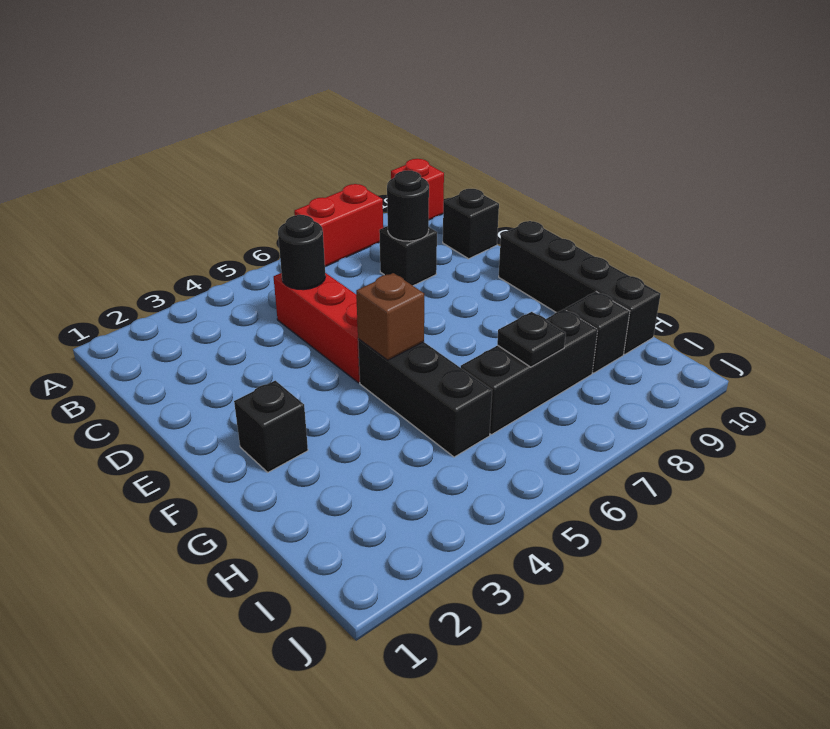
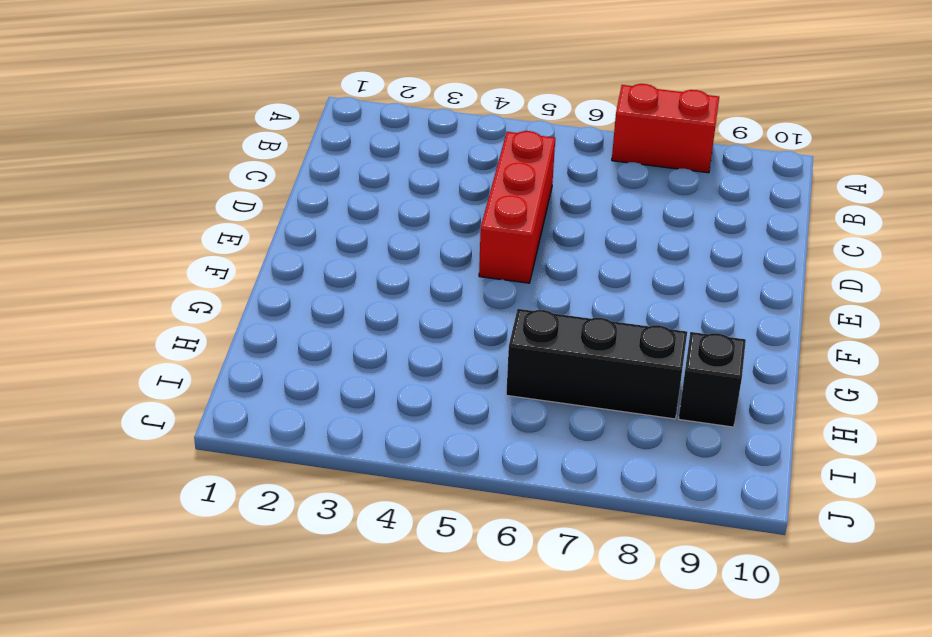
none -> red brick A10 level 1
none -> black brick C8 level 1
none -> black brick C10 level 1

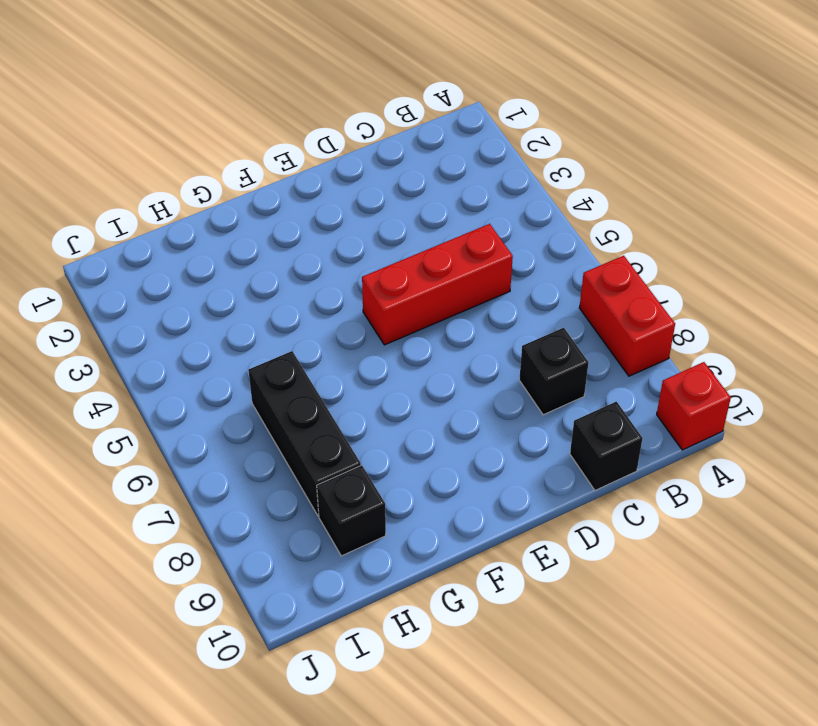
none -> black brick E10:H10 level 1
none -> black brick F2 level 1
none -> black brick F5:H5 level 1

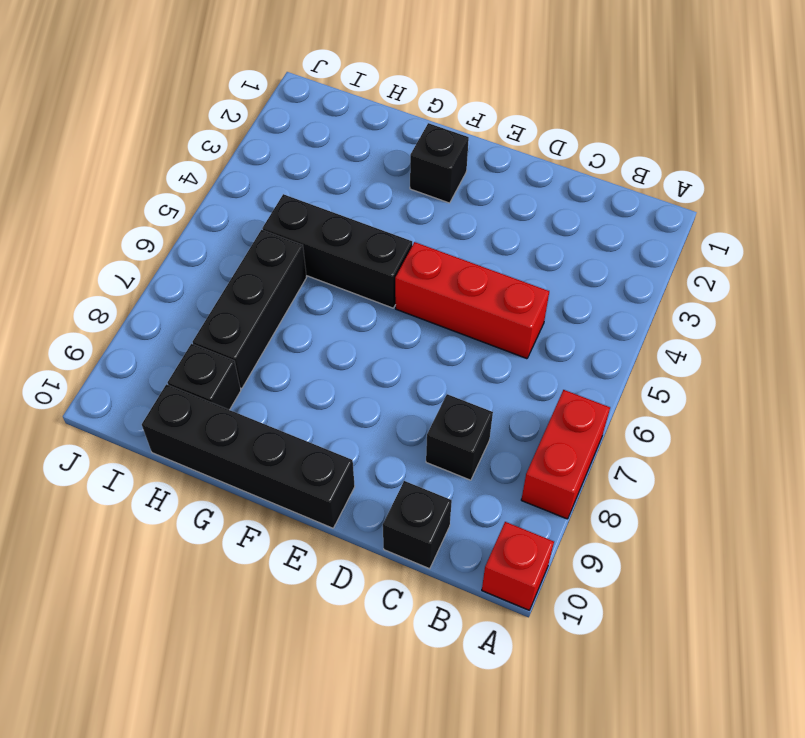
none -> black round brick C5 level 2
none -> black round brick C8 level 2
none -> brown brick F5 level 2

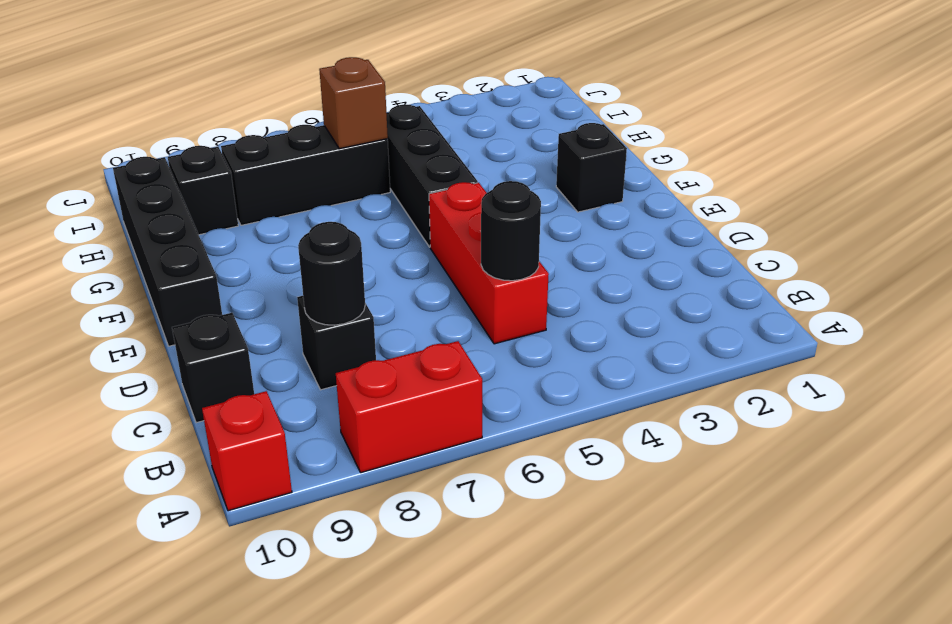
brown brick H6 level 2 -> brown brick F5 level 2
none -> black plate H7 level 2

